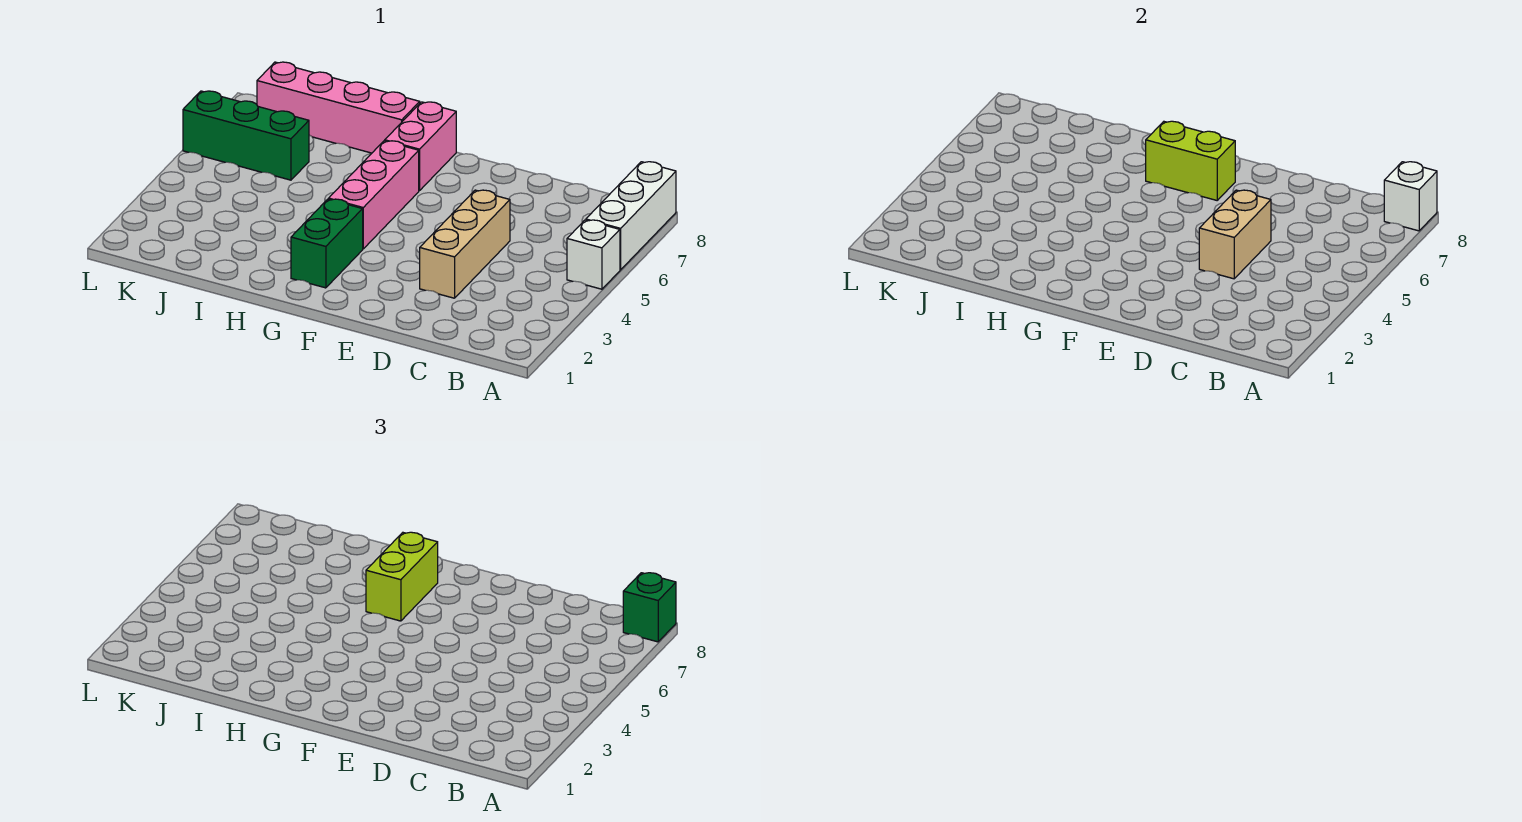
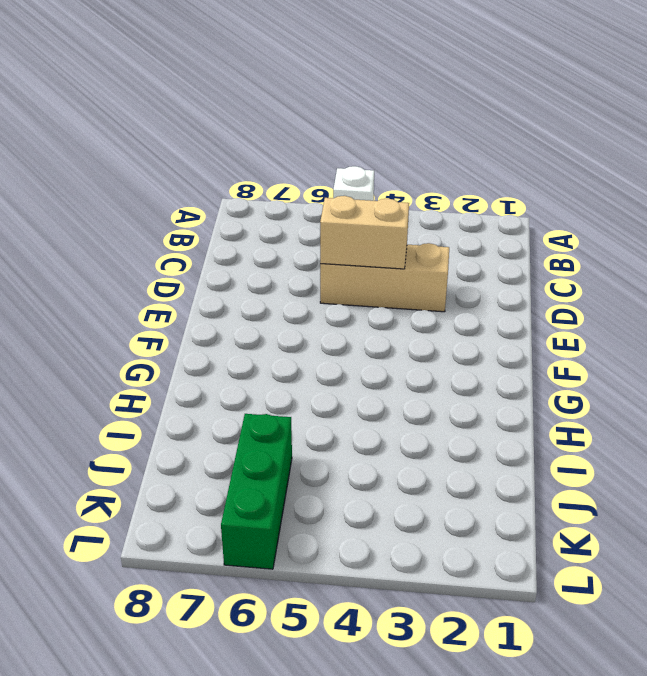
none -> white brick A6:A8 level 1
none -> green brick G2:G3 level 1
none -> pink brick G4:G6 level 1

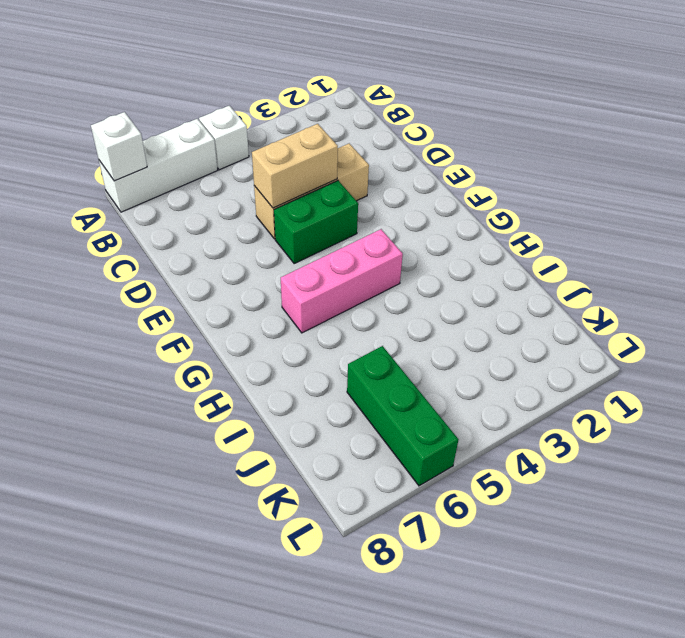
green brick E4:E5 level 1 -> green brick G2:G3 level 1
none -> pink brick G7:G8 level 1
none -> pink brick H8:K8 level 1
none -> lime brick F7:G7 level 2

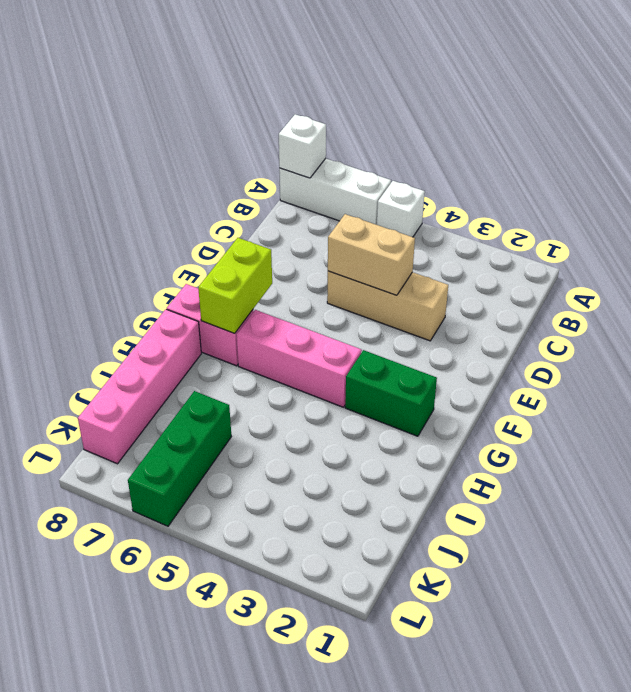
none -> green brick A8 level 3
none -> lime brick G6:G7 level 3

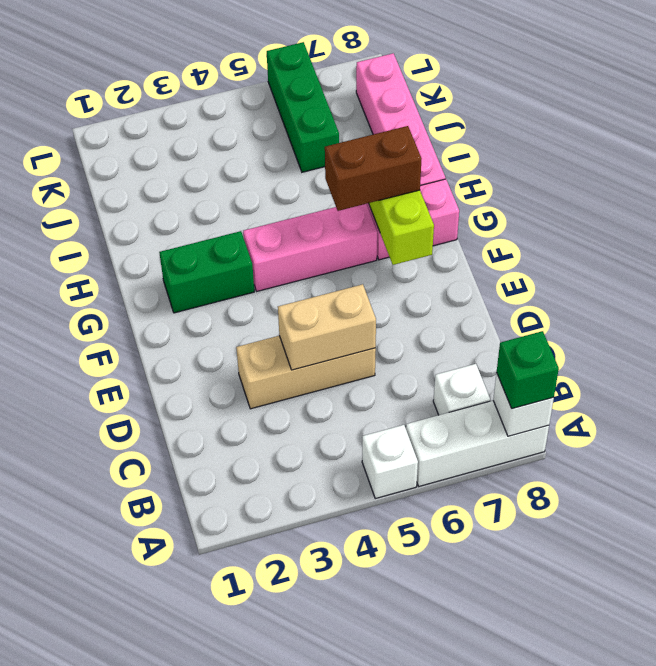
white brick B7 level 1 -> none
brown brick G6:G7 level 3 -> lime brick G6:G7 level 3

